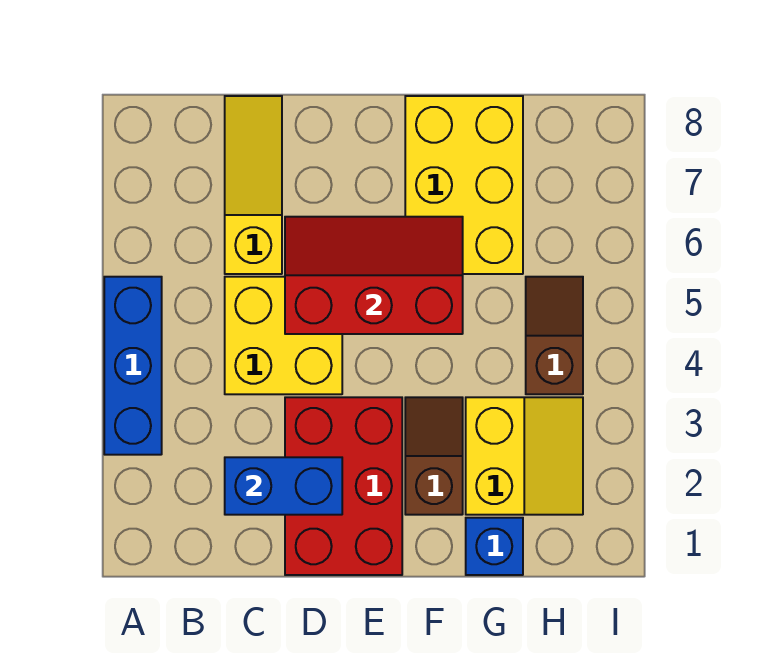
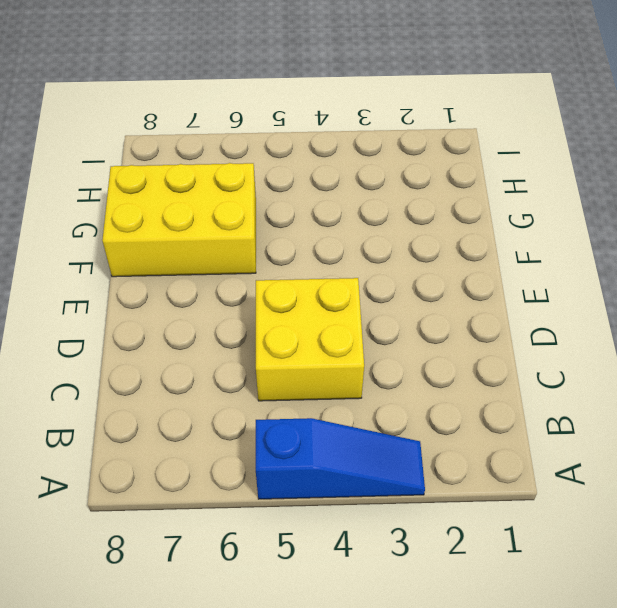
blue slope A3:A5 level 1 top 5 -> blue brick A3:A5 level 1
none -> yellow slope C6:C8 level 1 top 6
none -> red brick D1:E3 level 1

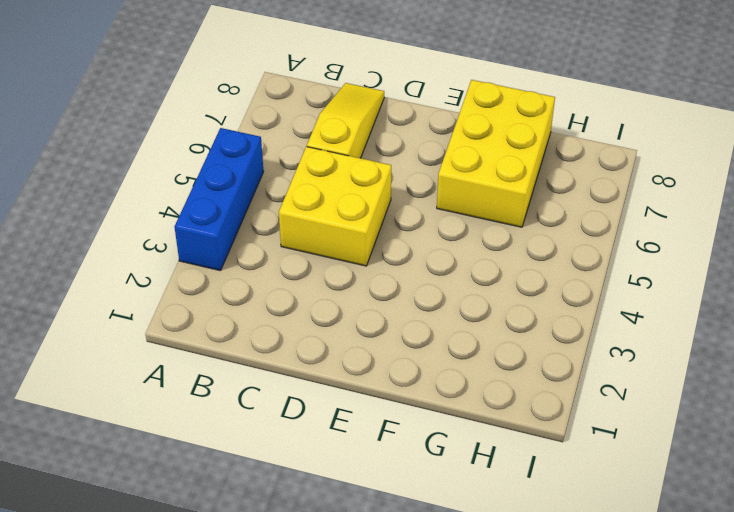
none -> red brick D1:E3 level 1
none -> brown slope F2:F3 level 1 top 2

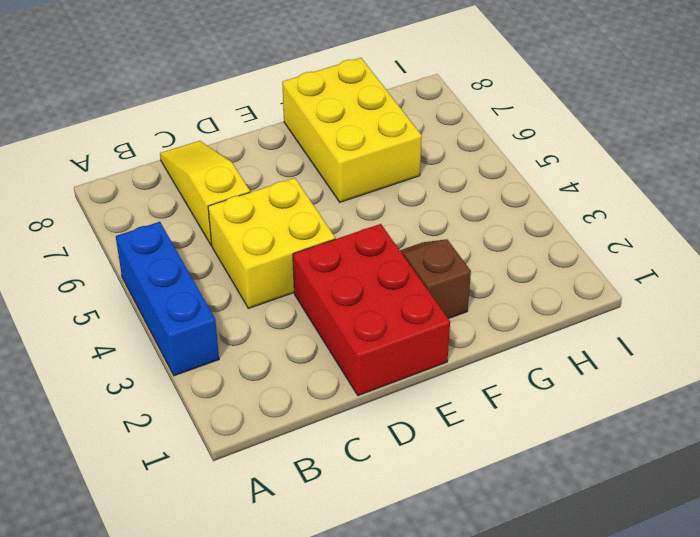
none -> blue brick G1 level 1
none -> yellow slope G2:H3 level 1 top G

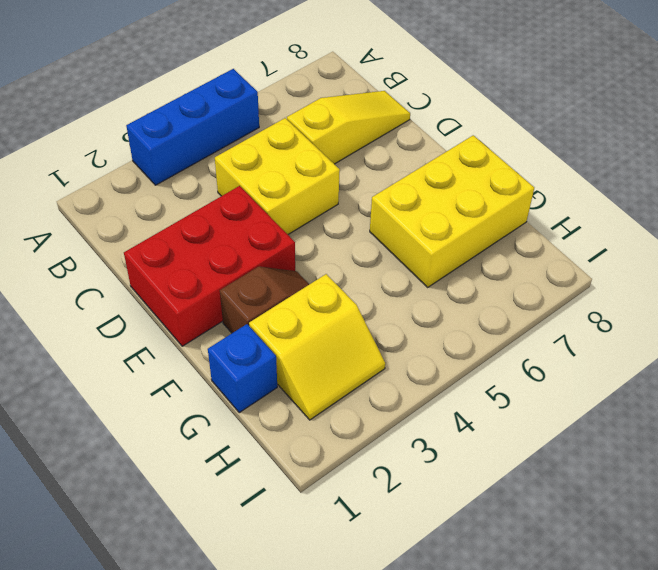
none -> brown slope H4:H5 level 1 top 4
none -> blue brick C2:D2 level 2

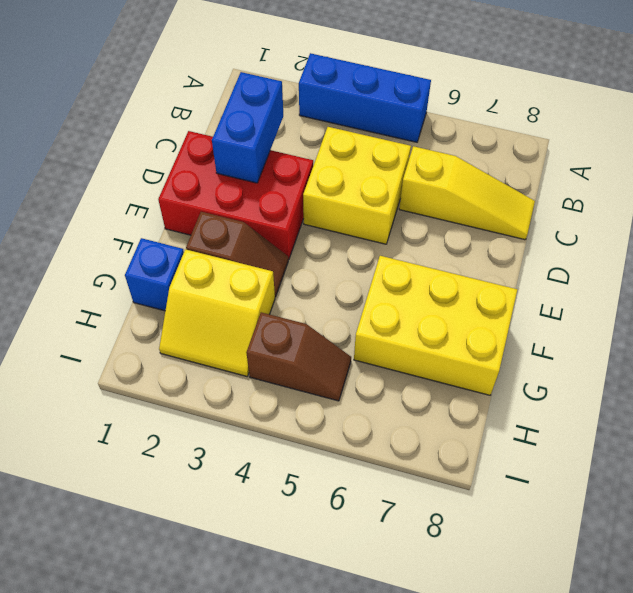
none -> red slope D5:F6 level 2 top 5

